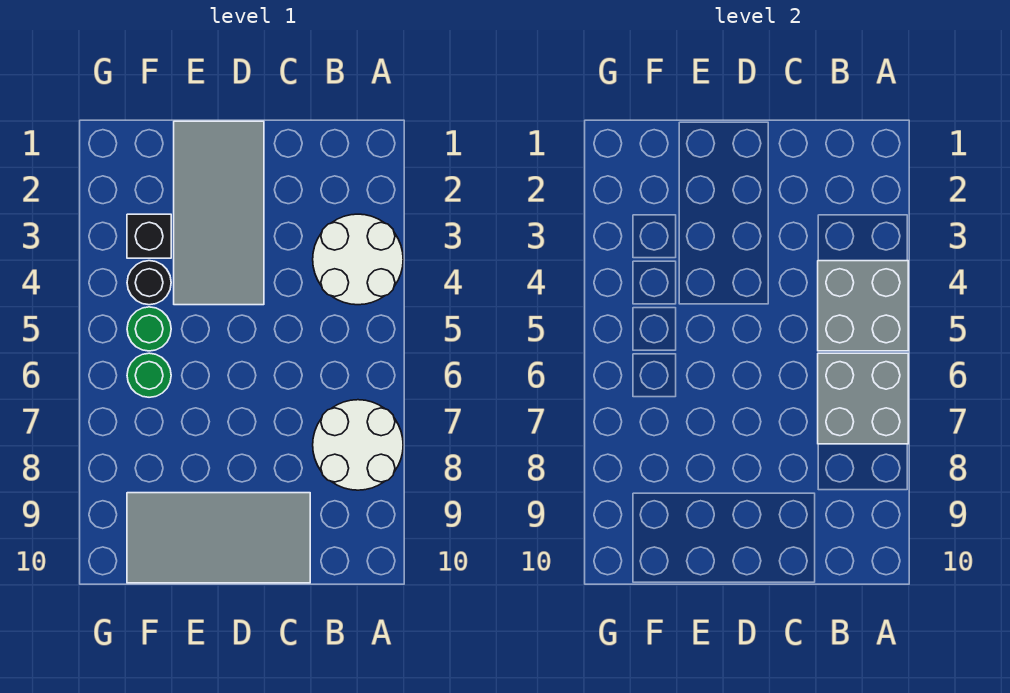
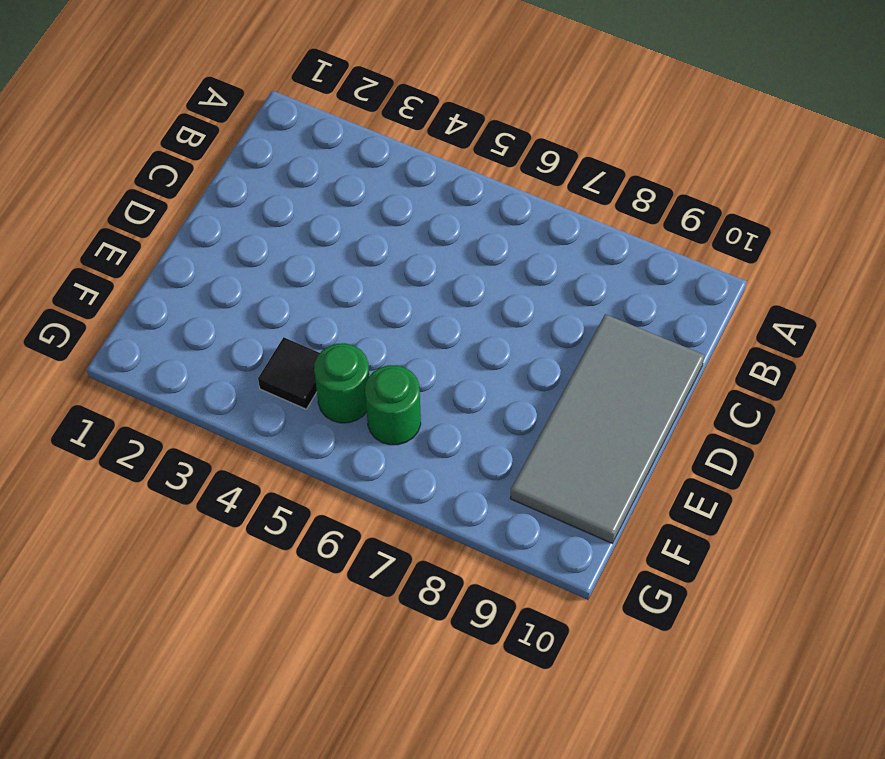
black tile F4 level 1 -> black round brick F4 level 1
none -> white round brick A3:B4 level 1
none -> white round brick A7:B8 level 1

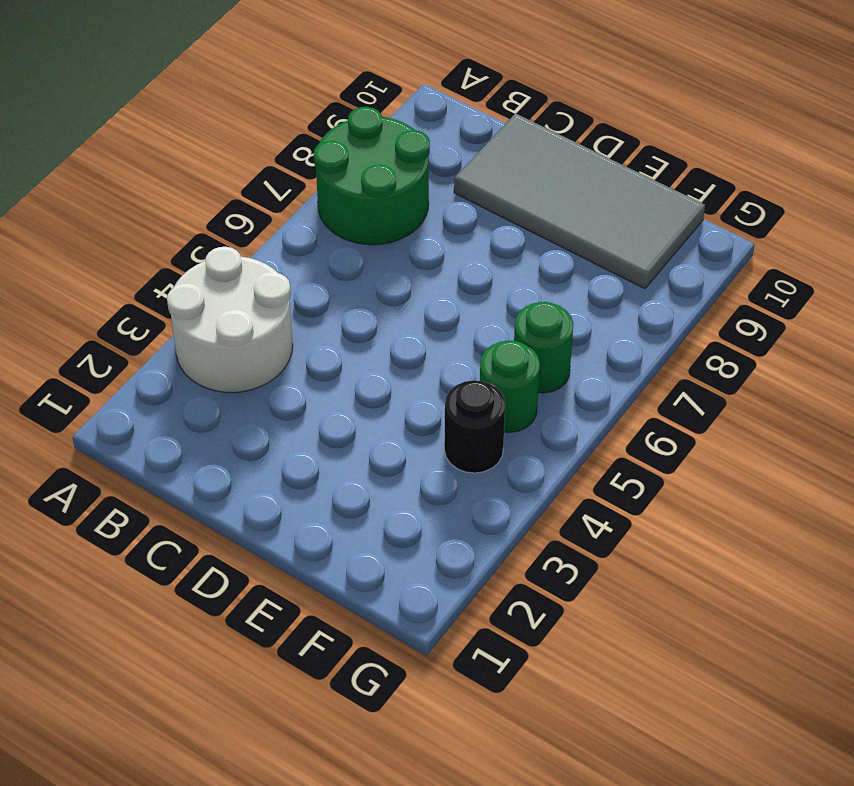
green round brick A7:B8 level 1 -> white round brick A7:B8 level 1
none -> grey tile D1:E4 level 1
none -> black brick F3 level 1

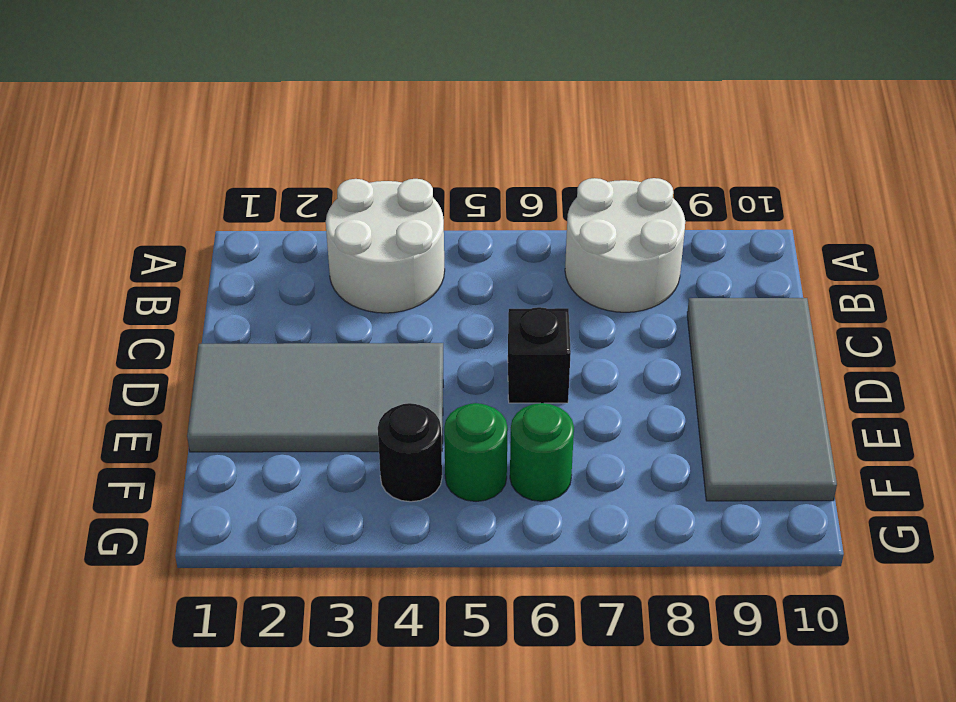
black brick D6 level 1 -> black brick F3 level 1
none -> grey brick A4:B5 level 2
none -> grey brick A6:B7 level 2

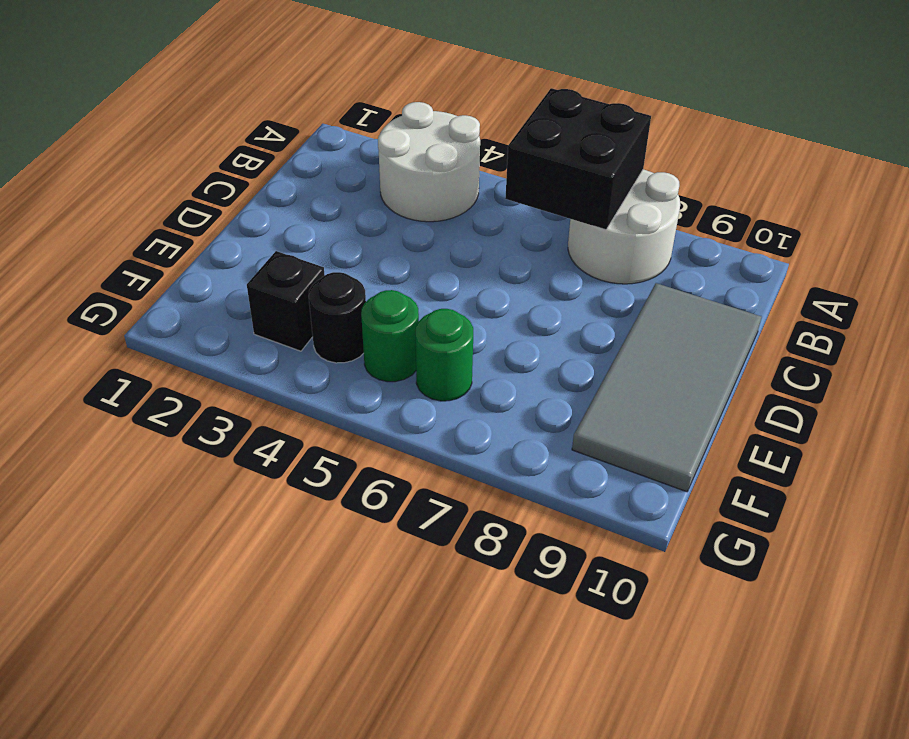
black brick A6:B7 level 2 -> grey brick A6:B7 level 2
none -> grey tile D1:E4 level 1
none -> grey brick A4:B5 level 2

